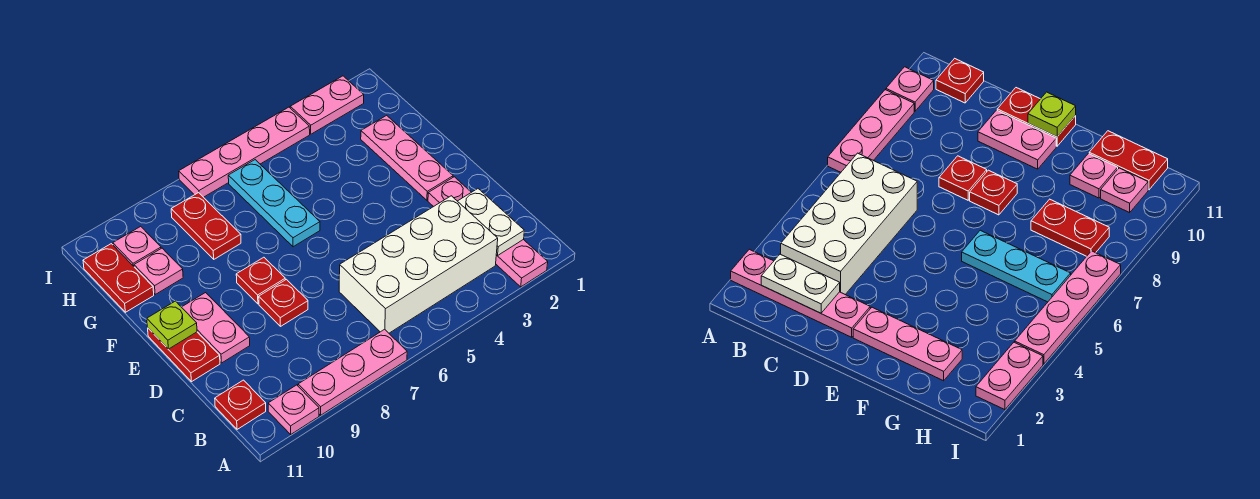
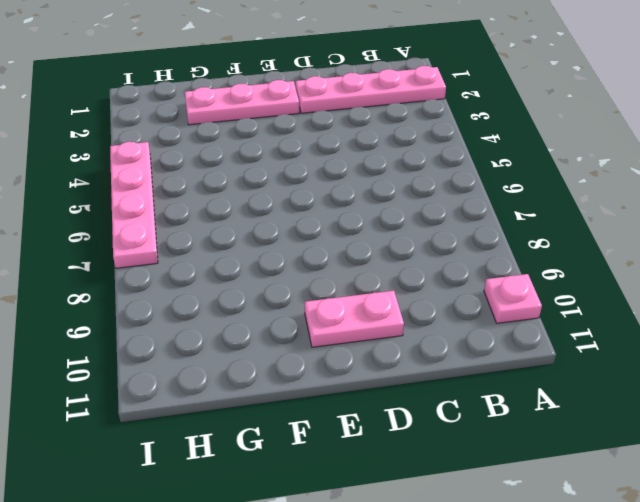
none -> pink plate A7:A9 level 1
none -> white brick B3:C6 level 1
none -> red plate B11 level 1

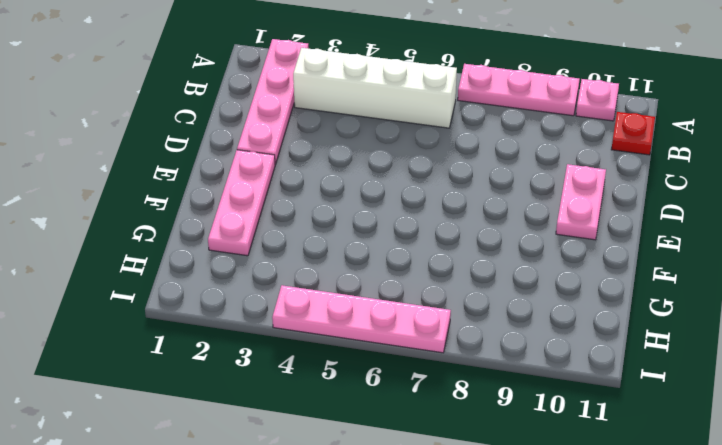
white brick B3:B6 level 1 -> white brick B3:C6 level 1
none -> red plate D8 level 1
none -> red plate D11:E11 level 1
none -> red plate E8 level 1

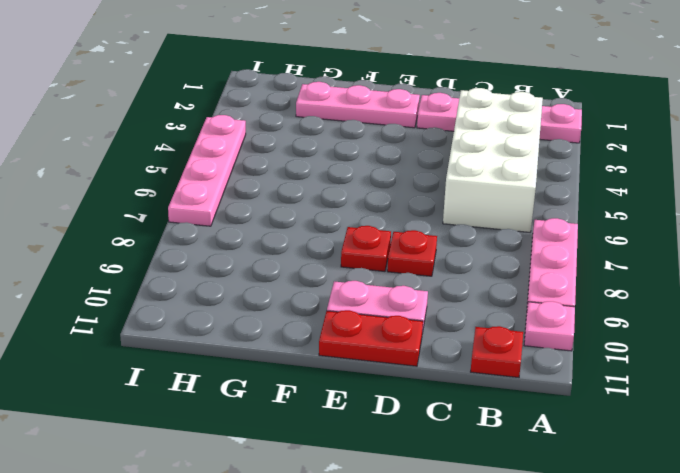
none -> cyan plate F6:H6 level 1
none -> red plate G8:H8 level 1
none -> pink plate G10 level 1

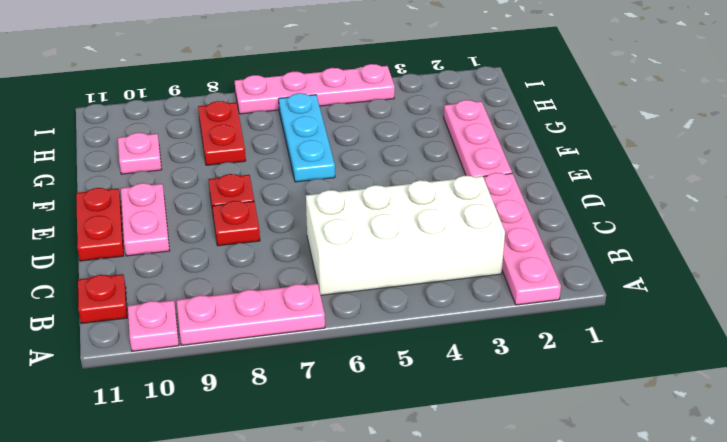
none -> red plate G11:H11 level 1
none -> pink plate H10 level 1
none -> pink plate I2:I3 level 1

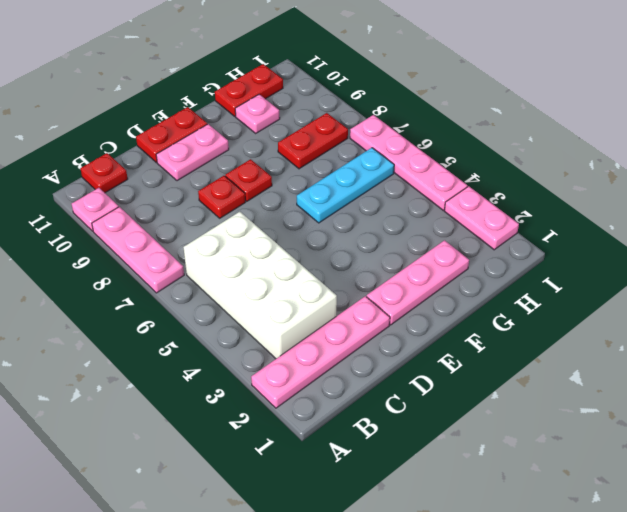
none -> pink plate H10 level 1
none -> white plate B2:C2 level 2
none -> lime plate E11 level 2

